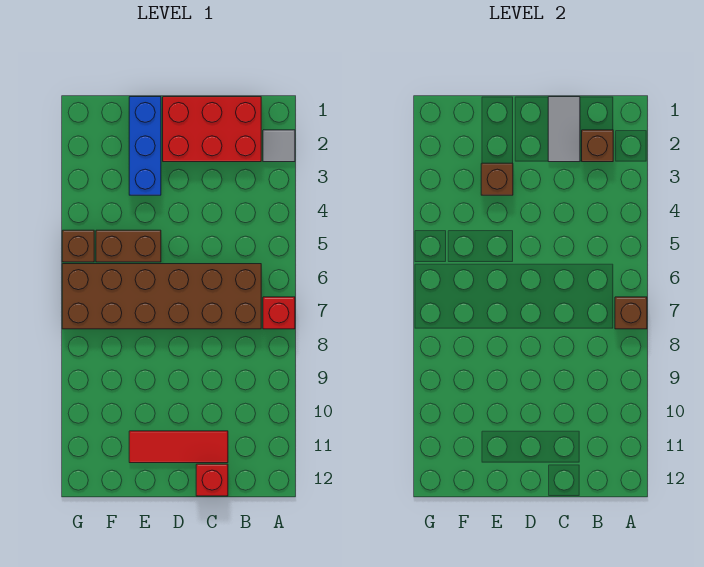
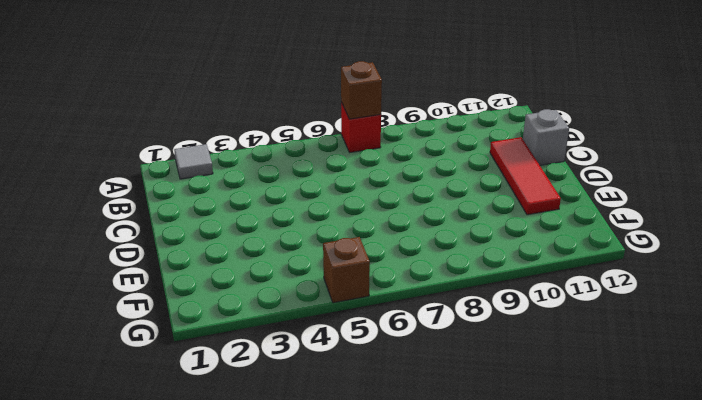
grey brick C12 level 1 -> red brick C12 level 1
none -> red brick B1:D2 level 1
none -> brown brick B6:G7 level 1
none -> blue brick E1:E3 level 1

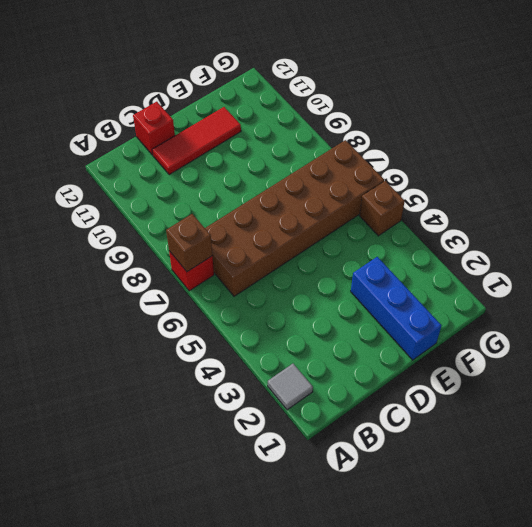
none -> red brick B1:D2 level 1
none -> brown brick E5:F5 level 1
none -> brown brick B2 level 2

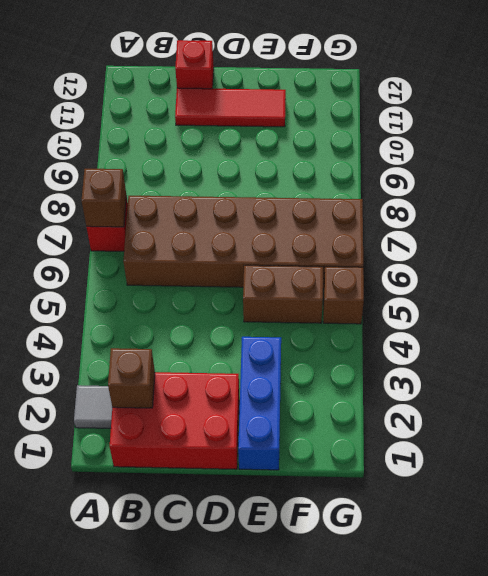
none -> grey tile C1:C2 level 2
none -> brown brick E3 level 2

